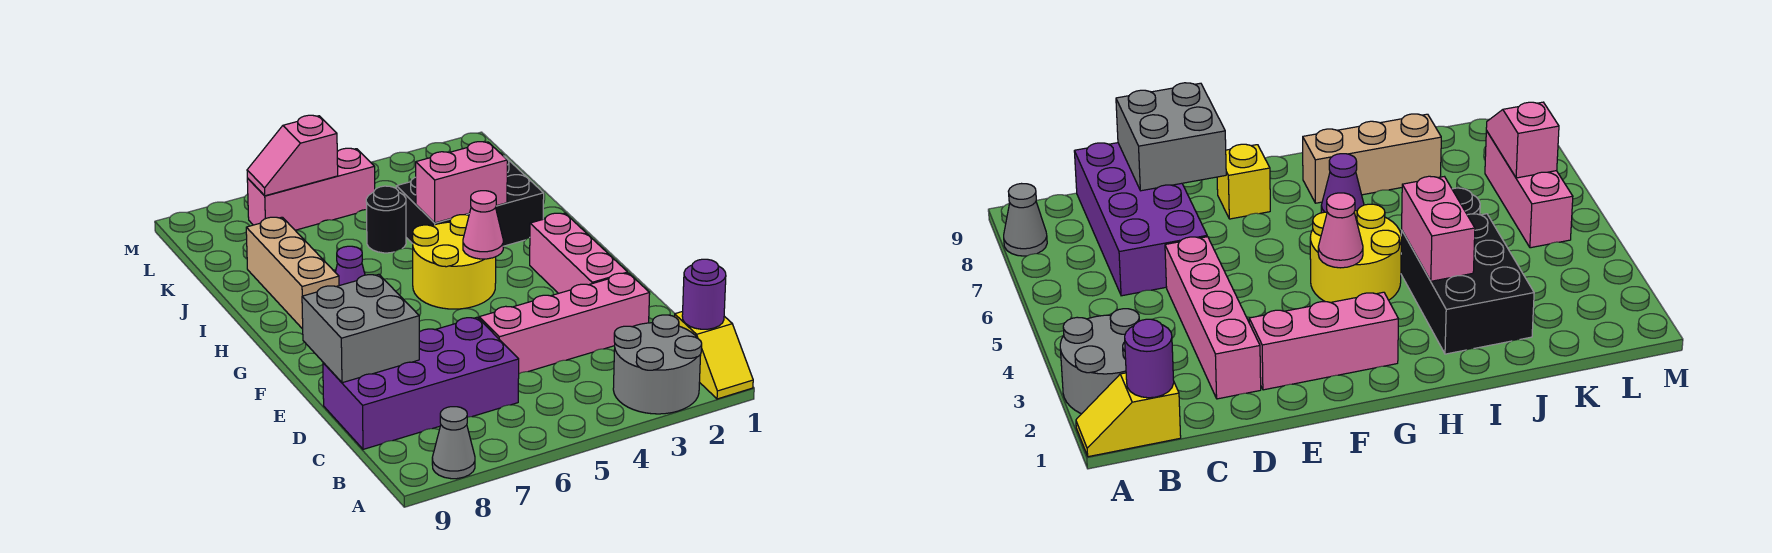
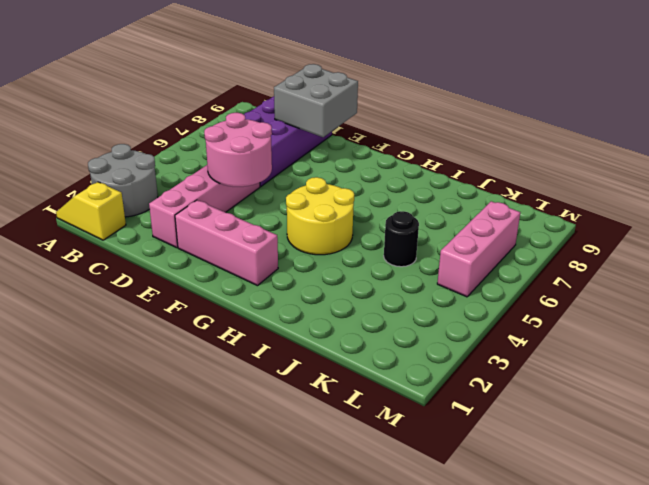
pink round brick D4:E5 level 2 -> none
none -> grey cone A8 level 1
none -> yellow brick F8 level 1
none -> purple cone H7 level 1

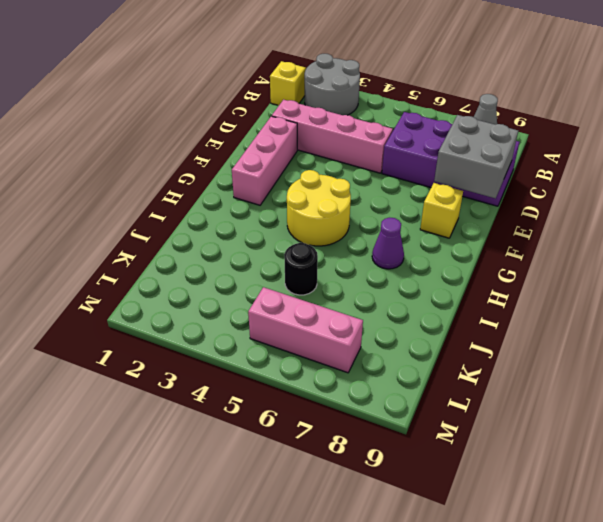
none -> tan brick H8:J8 level 1
none -> black brick I2:J4 level 1
none -> purple round brick B1 level 2

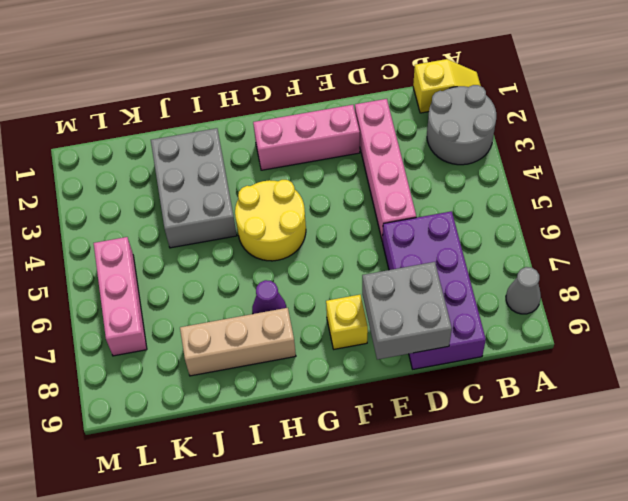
grey brick I2:J4 level 1 -> black brick I2:J4 level 1
none -> black round brick J5 level 1
none -> purple round brick B1 level 2
none -> pink cone G4 level 2

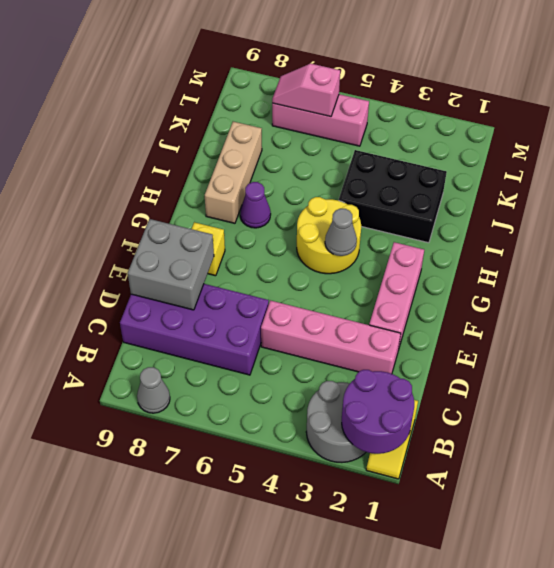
purple round brick A1:B2 level 2 -> purple round brick B1 level 2
grey cone G4 level 2 -> pink cone G4 level 2
none -> black round brick J5 level 1
none -> pink brick I3:I4 level 2

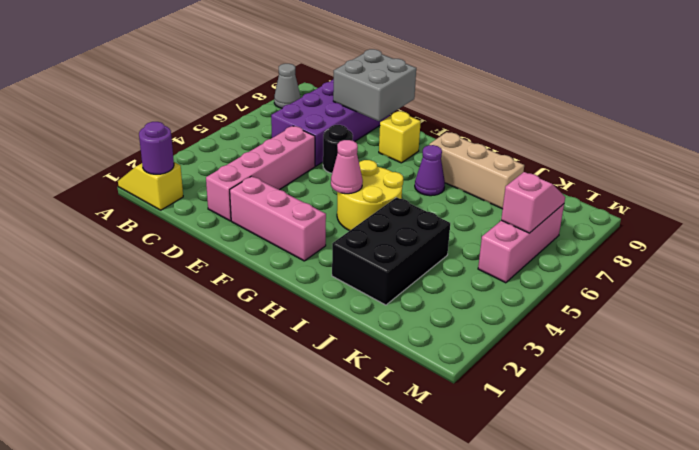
black round brick E6 level 1 -> black round brick J5 level 1
none -> grey round brick A2:B3 level 1
none -> pink brick I3:I4 level 2

